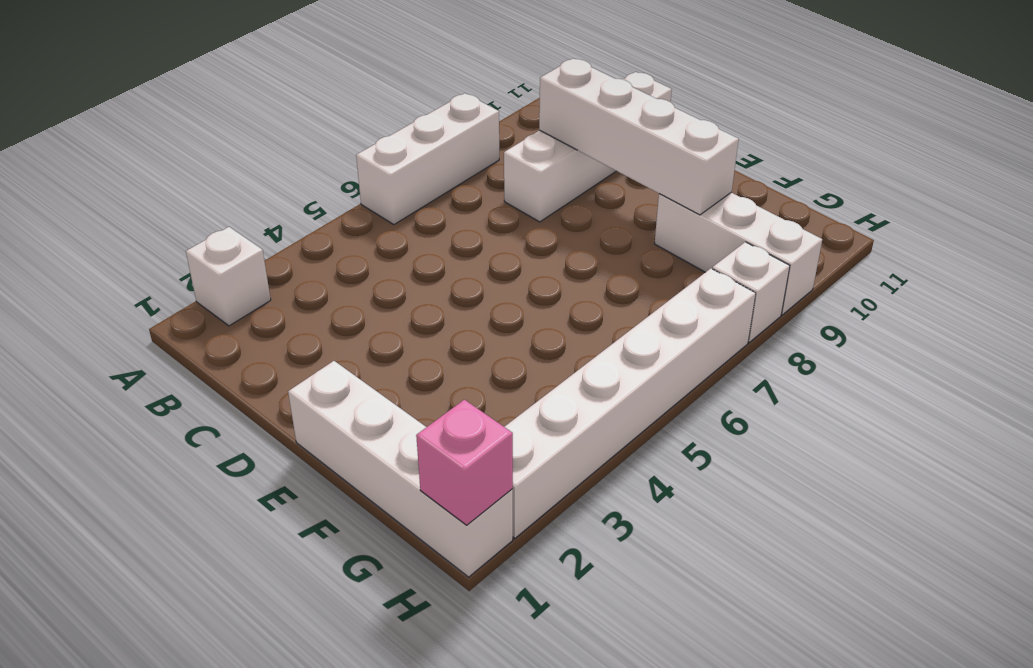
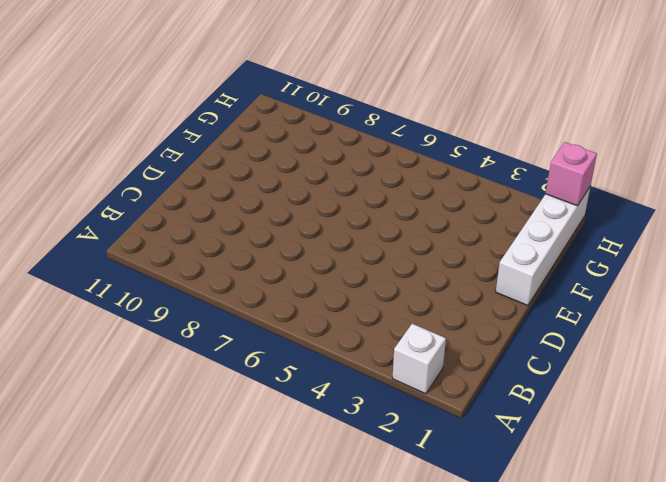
none -> white brick A6:A8 level 1
none -> white brick C8:C11 level 1

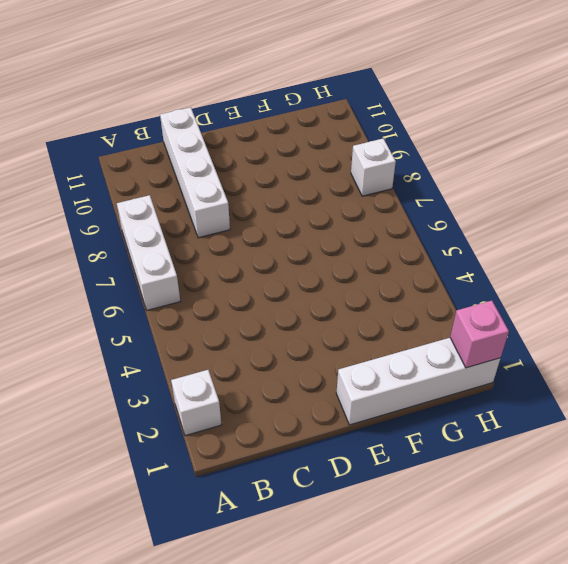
none -> white brick F9:H9 level 1
none -> white brick H2:H7 level 1

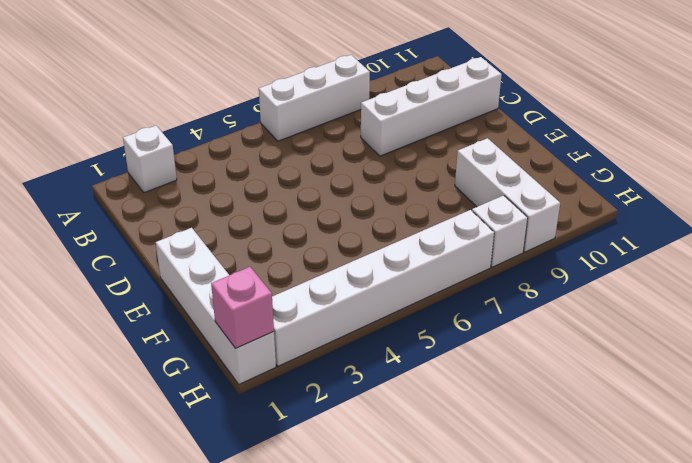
none -> white brick C9:F9 level 2

